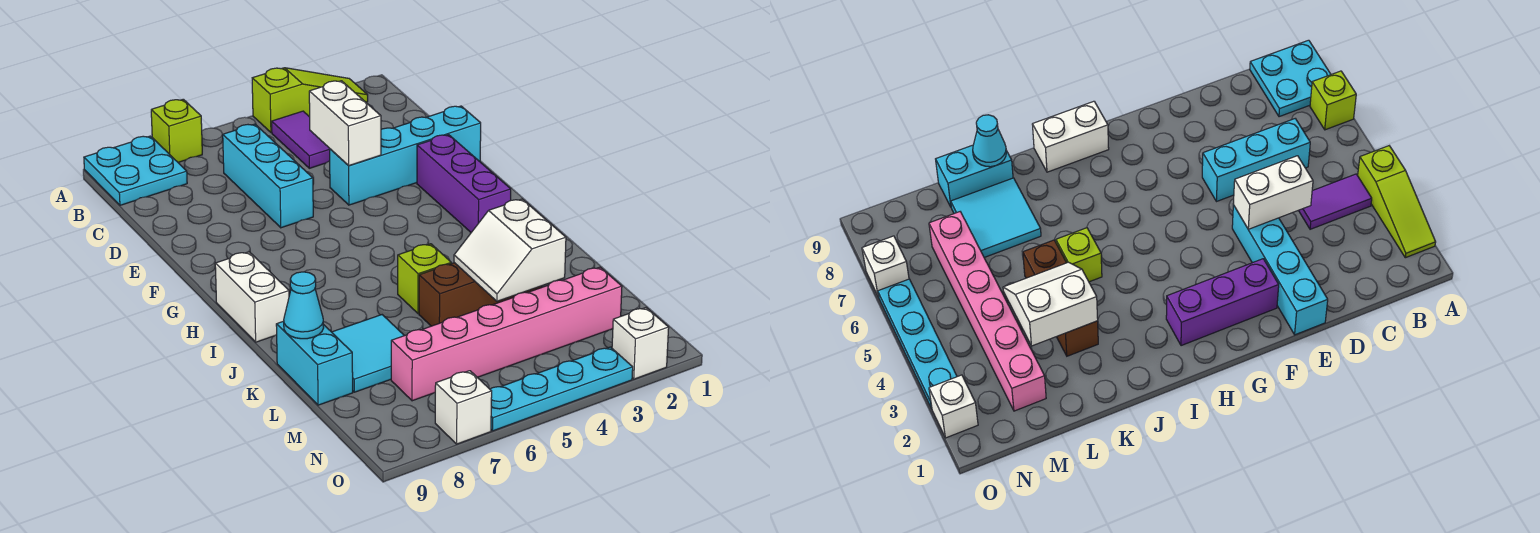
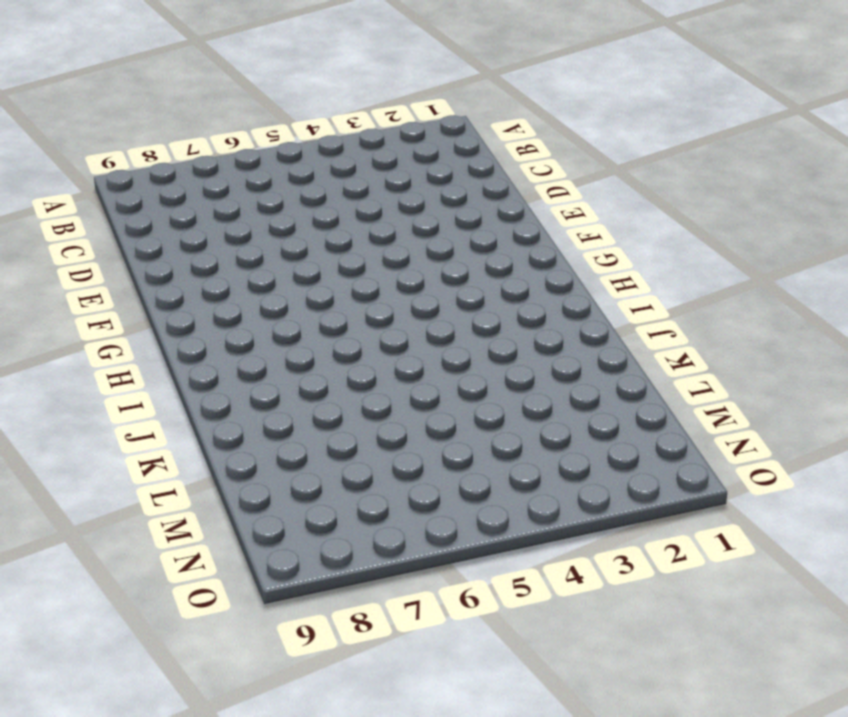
none -> lime slope A2:A4 level 1 top 4
none -> lime brick A7 level 1
none -> cyan plate A8:B9 level 1

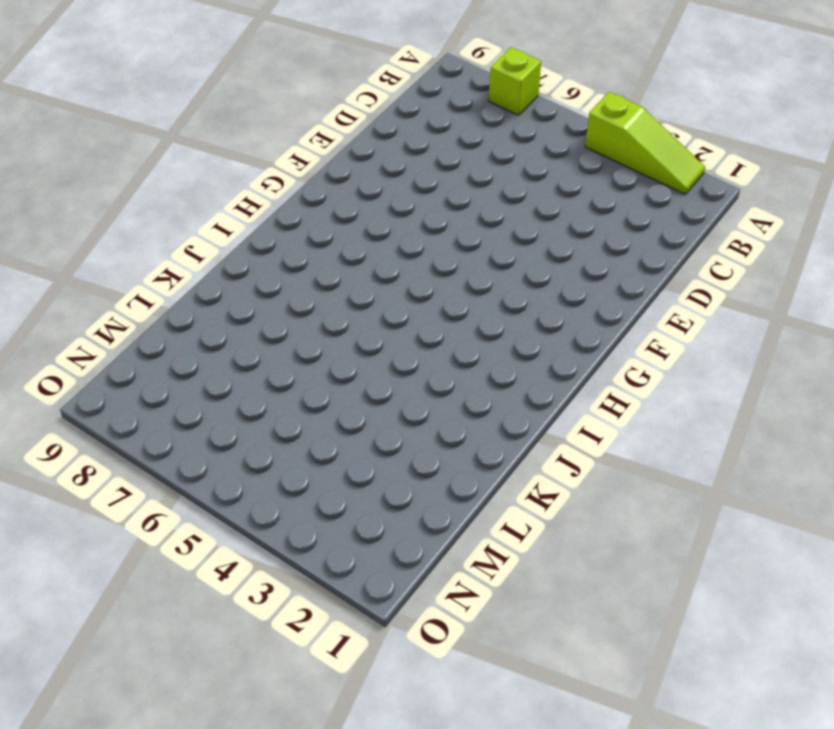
none -> cyan plate A8:B9 level 1
none -> purple tile B4:C4 level 1
none -> cyan brick C6:E6 level 1

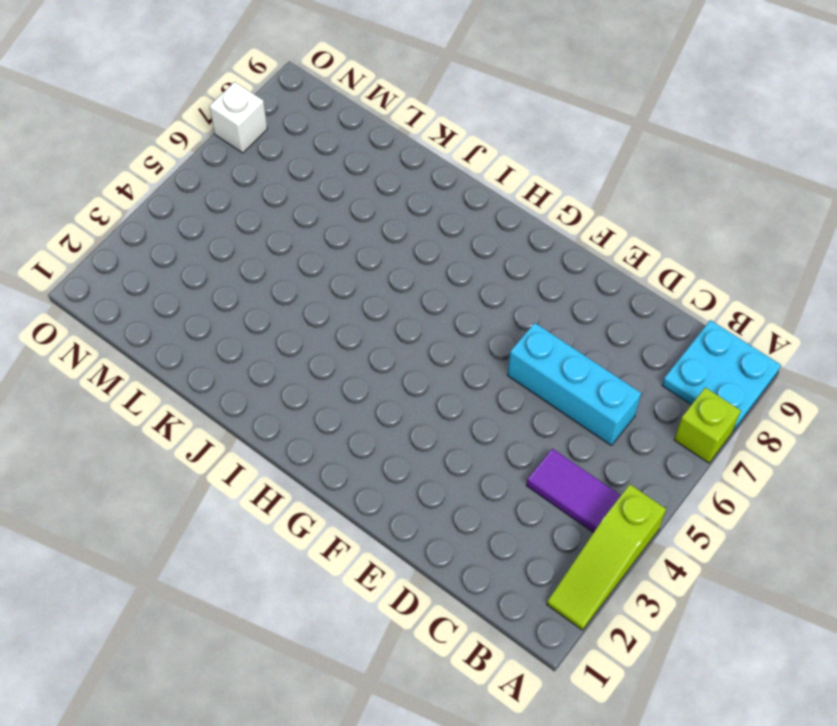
none -> cyan brick E1:E4 level 1
none -> purple brick F2:H2 level 1
none -> white brick H9:I9 level 1

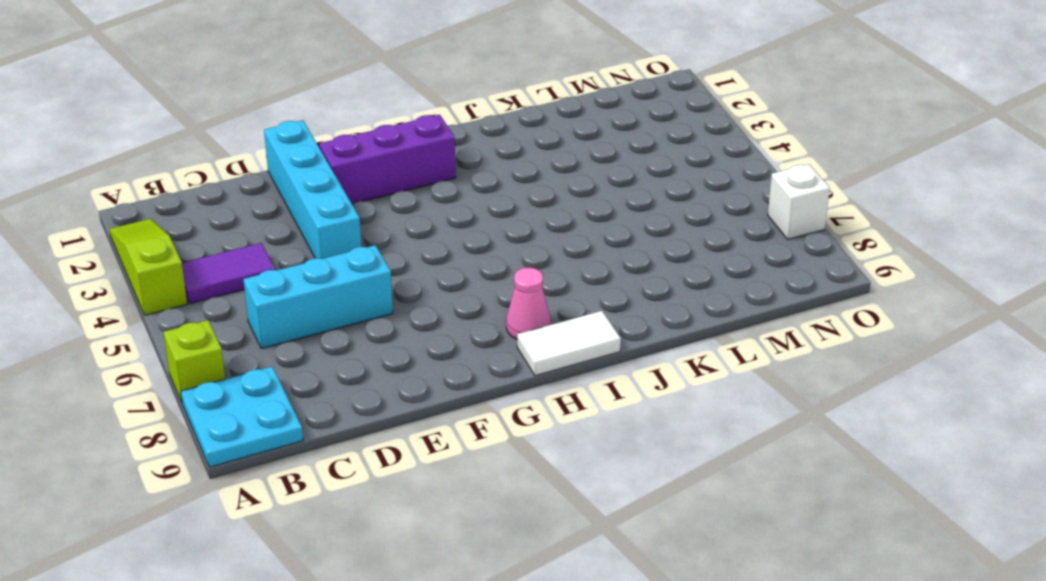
pink cone H8 level 1 -> none
white tile H9:I9 level 1 -> white brick H9:I9 level 1
none -> lime brick J5 level 1
none -> brown brick K3:K5 level 1
none -> cyan tile K7:L8 level 1

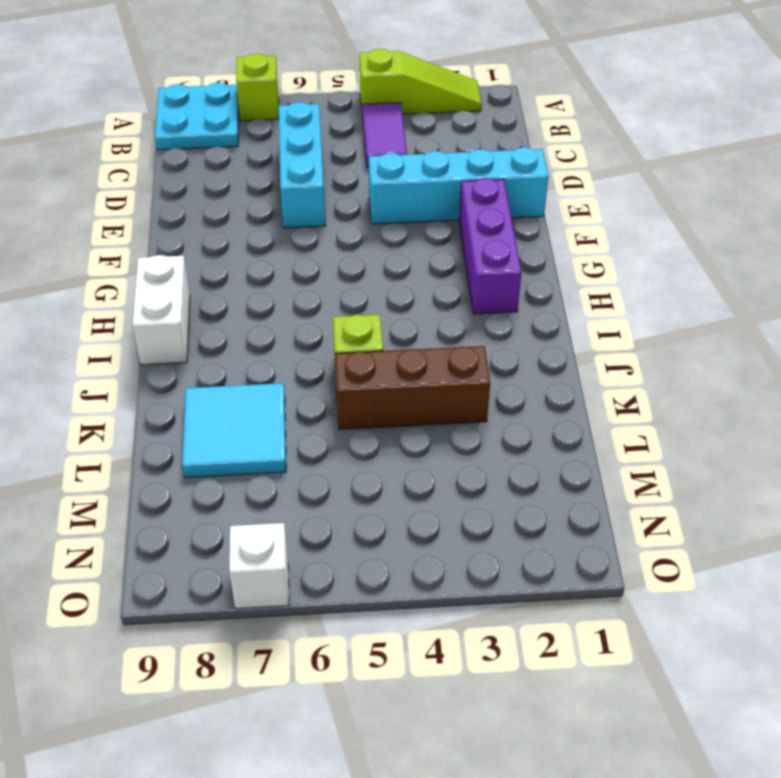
none -> cyan brick K9:L9 level 1
none -> pink brick M2:M7 level 1
none -> white brick O2 level 1

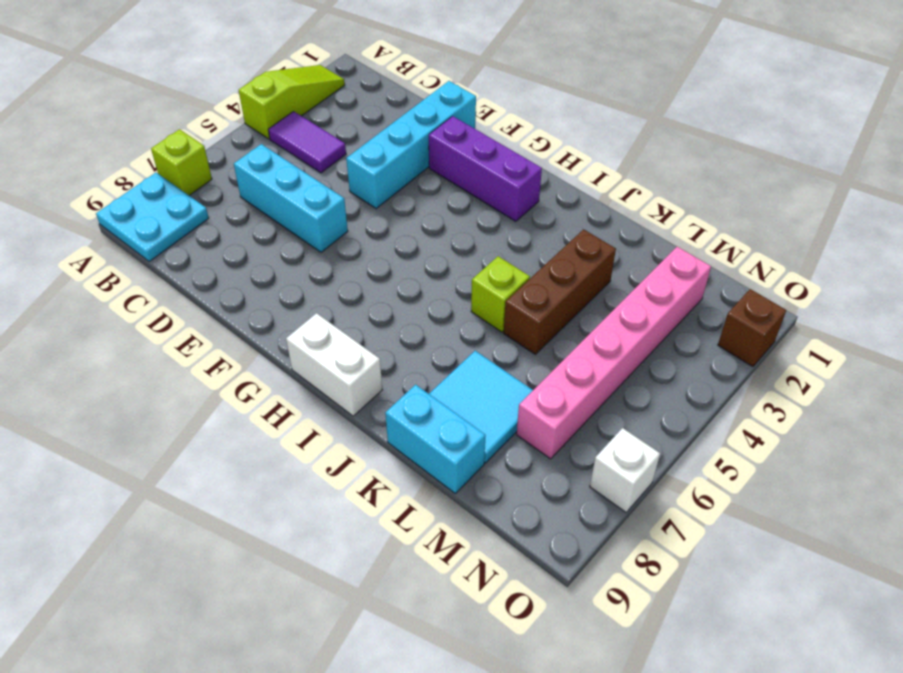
brown brick O2 level 1 -> white brick O2 level 1
none -> cyan plate O3:O6 level 1
none -> white brick D4:E4 level 2
none -> white slope K3:L4 level 2 top 3

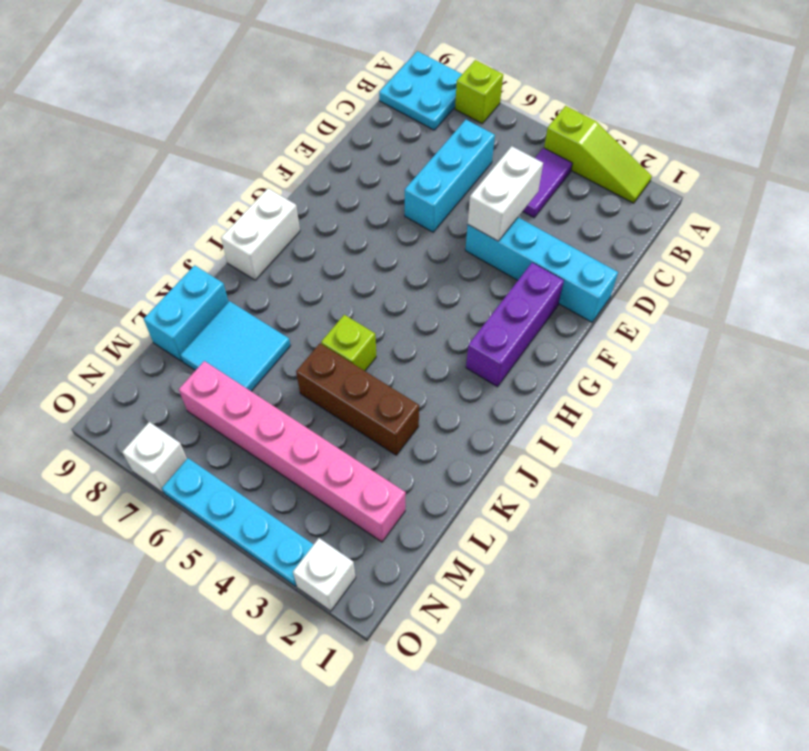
none -> white slope K3:L4 level 2 top 3
none -> cyan cone K9 level 2

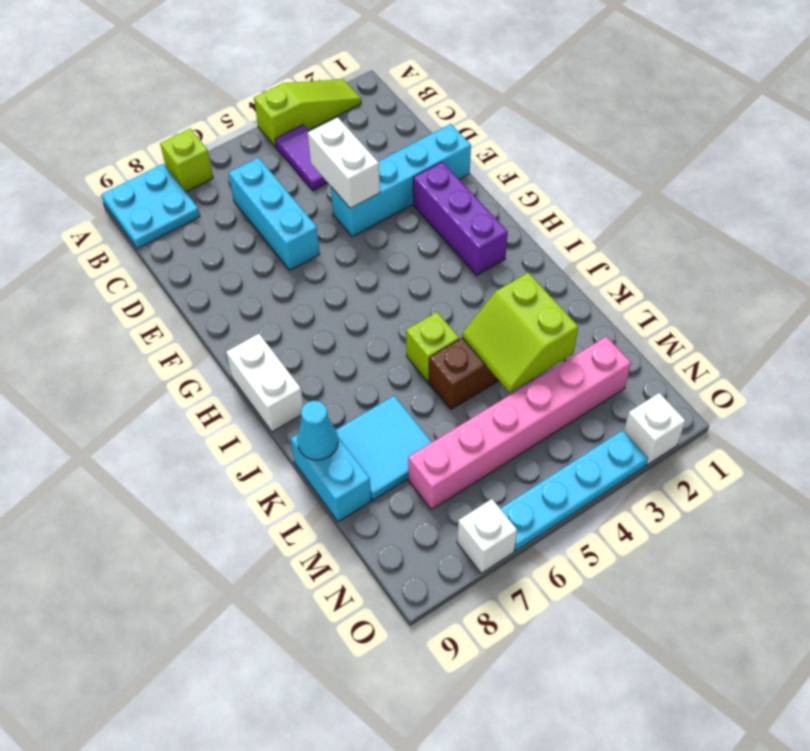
lime slope K3:L4 level 2 top 3 -> white slope K3:L4 level 2 top 3

